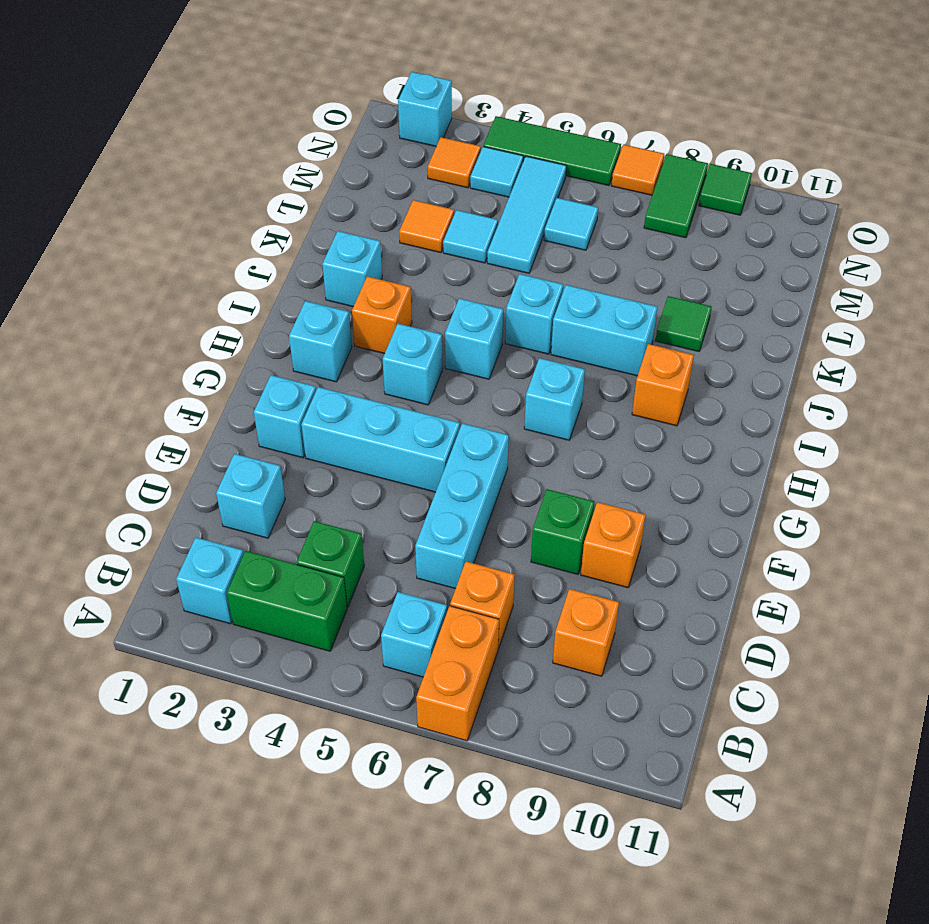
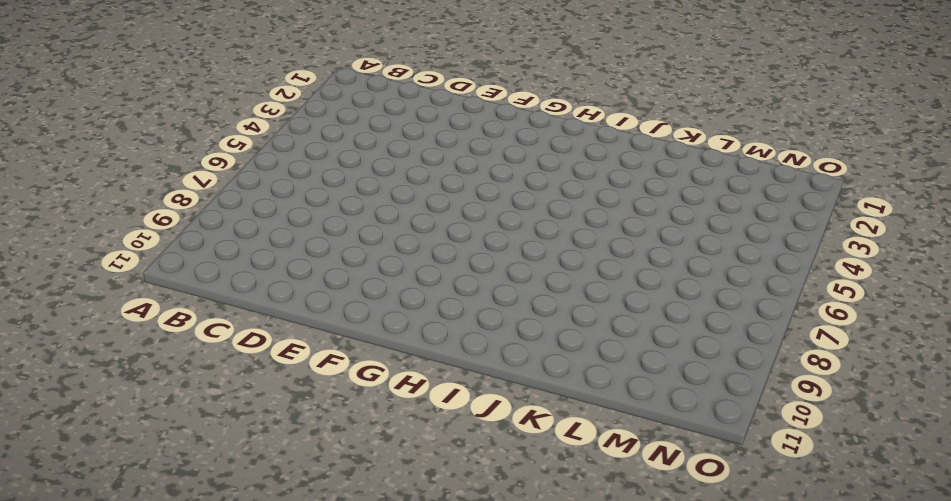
none -> orange brick A7:B7 level 1
none -> cyan brick B2 level 1
none -> green brick B3:B4 level 1
none -> cyan brick B6 level 1

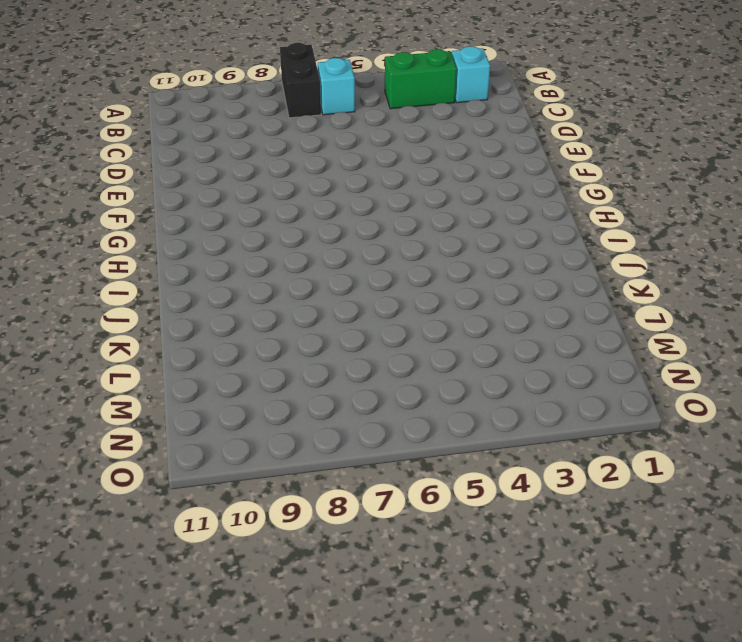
black brick A7:B7 level 1 -> orange brick A7:B7 level 1
none -> green brick C4 level 1
none -> orange brick C7 level 1
none -> orange brick C9 level 1
none -> cyan brick D2 level 1

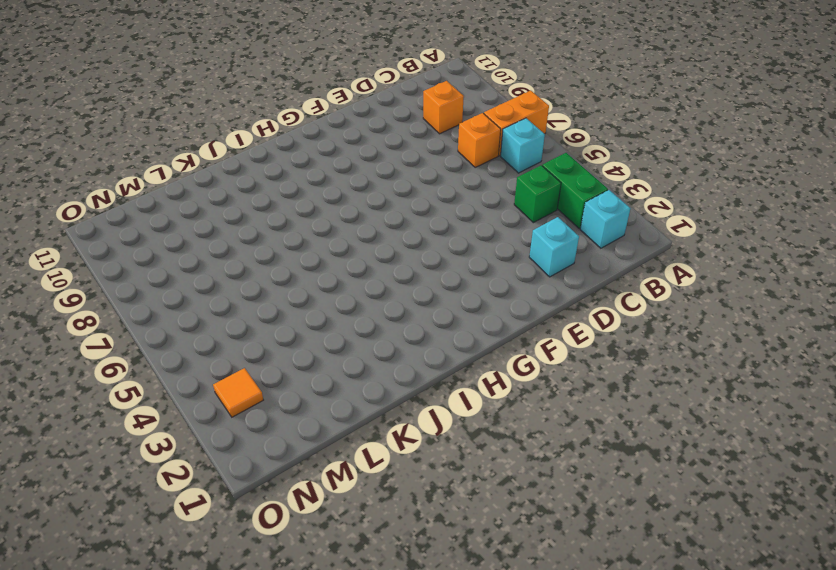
none -> cyan brick D6:F6 level 1
none -> green brick E8 level 1
none -> orange brick E9 level 1
none -> cyan brick F2 level 1

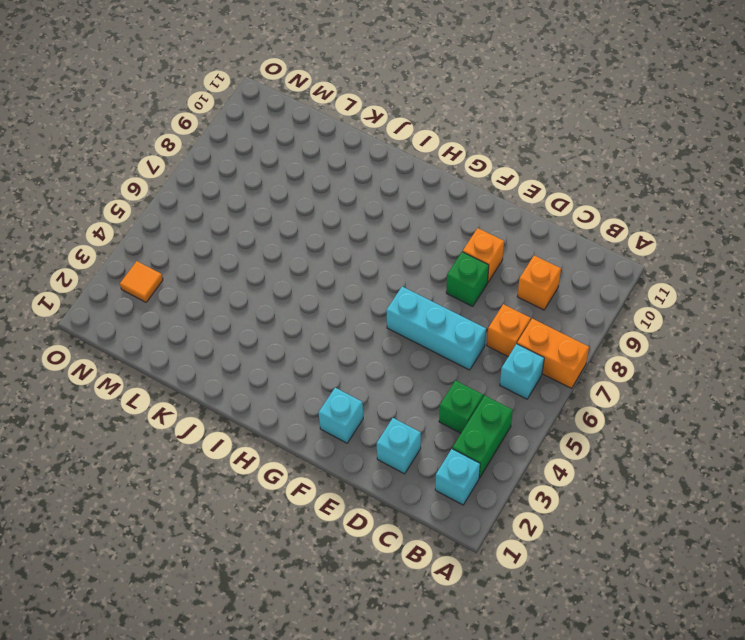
none -> cyan brick F3:F5 level 1
none -> cyan brick H2 level 1
none -> cyan brick H4 level 1
none -> cyan brick H7 level 1

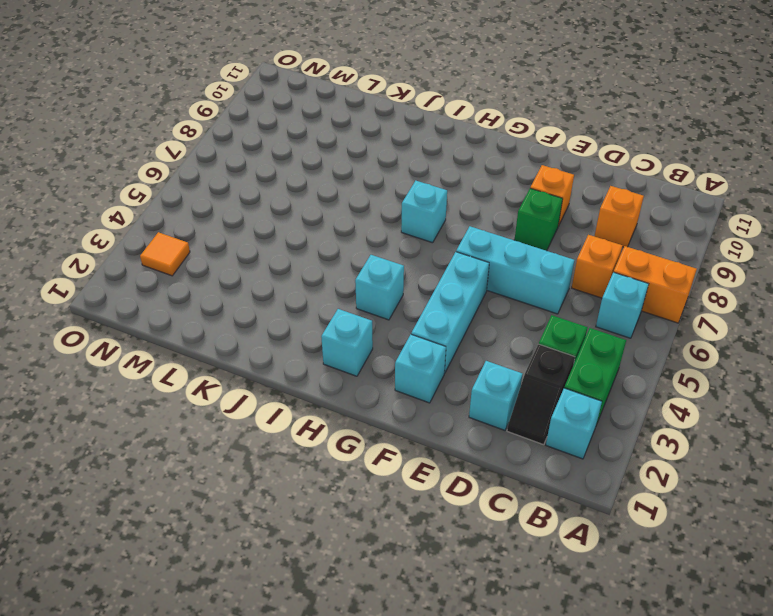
black slope C2:C3 level 1 top 3 -> none
none -> orange brick I3 level 1
none -> cyan brick I5 level 1
none -> orange brick I9 level 1
none -> cyan brick J2 level 1

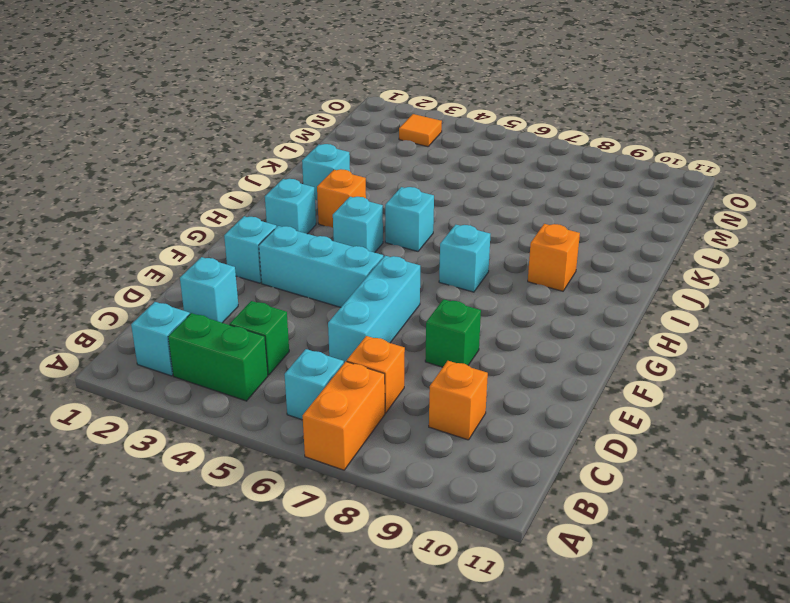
none -> orange brick E9 level 1
none -> cyan brick J6 level 1
none -> cyan brick J7:J8 level 1
none -> green tile K9 level 1

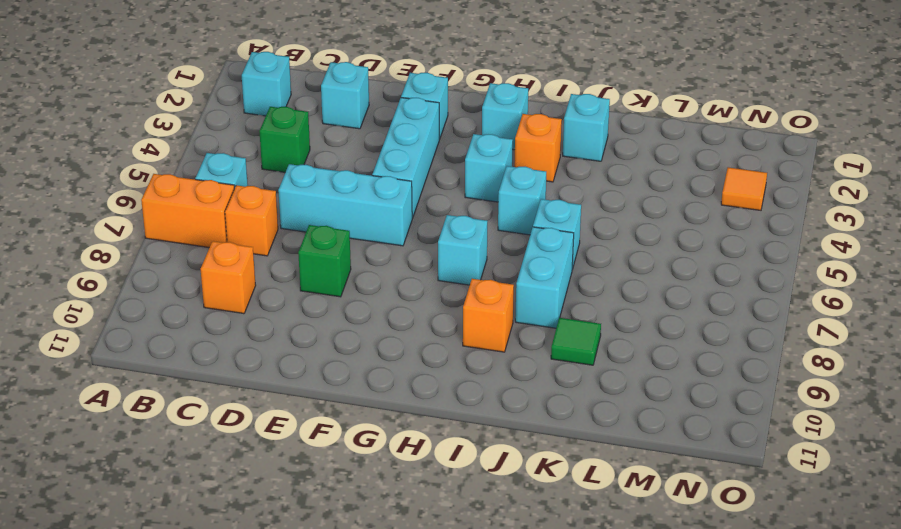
none -> green brick B3:B4 level 1
none -> orange brick E9 level 1
none -> orange tile L3 level 1
none -> cyan tile L4 level 1

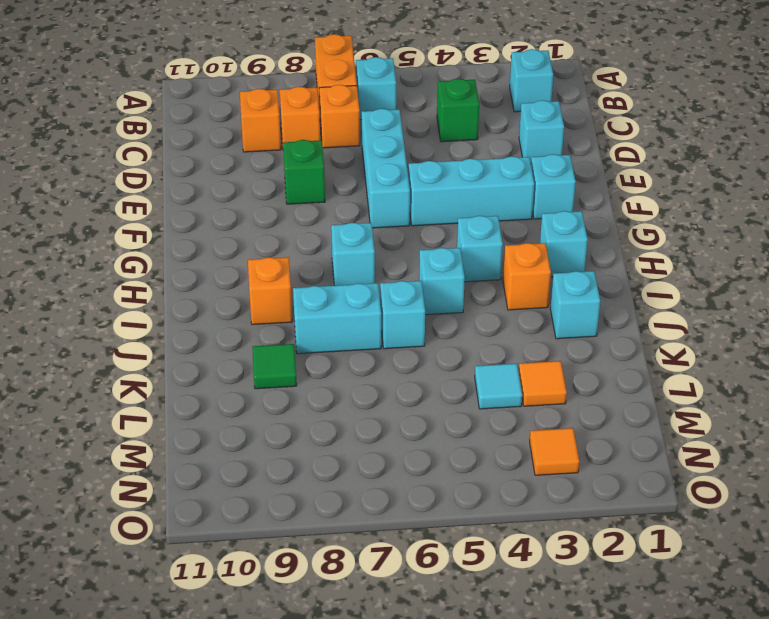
orange brick C8 level 1 -> orange brick E9 level 1
none -> green brick B3:B4 level 1
none -> cyan tile L5:N5 level 1
none -> cyan tile M6 level 1
none -> cyan tile N4 level 1

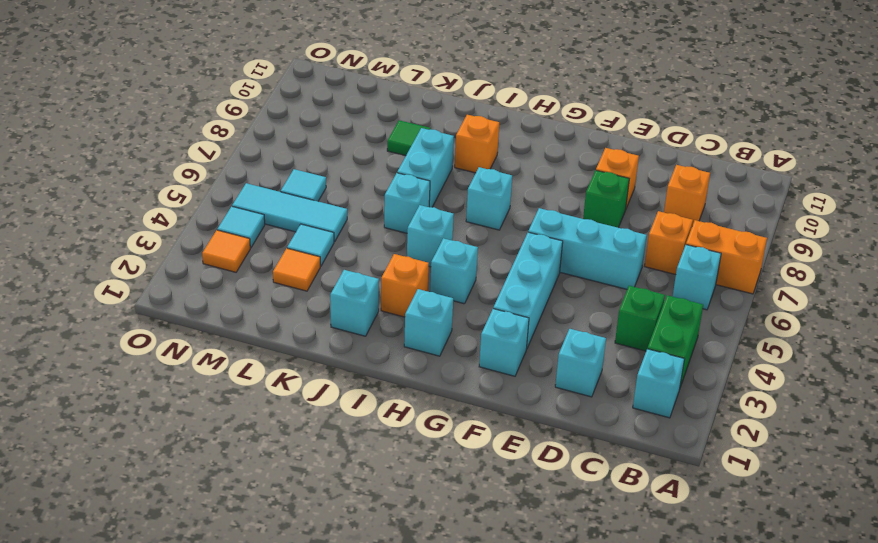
none -> green tile N8:O8 level 1
none -> cyan brick O2 level 1
none -> green tile O4:O6 level 1
none -> orange tile O7 level 1

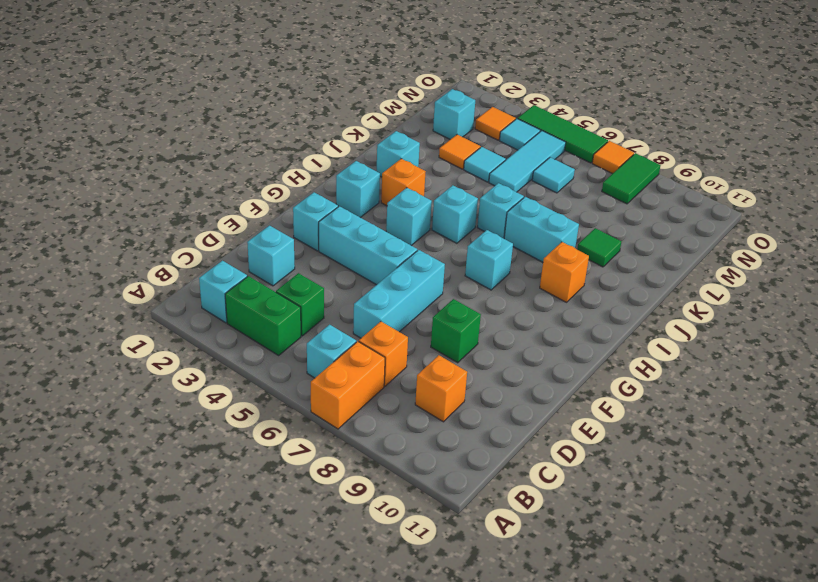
cyan brick M2 level 1 -> cyan brick O2 level 1
none -> orange brick E9 level 1
none -> green tile O9 level 1

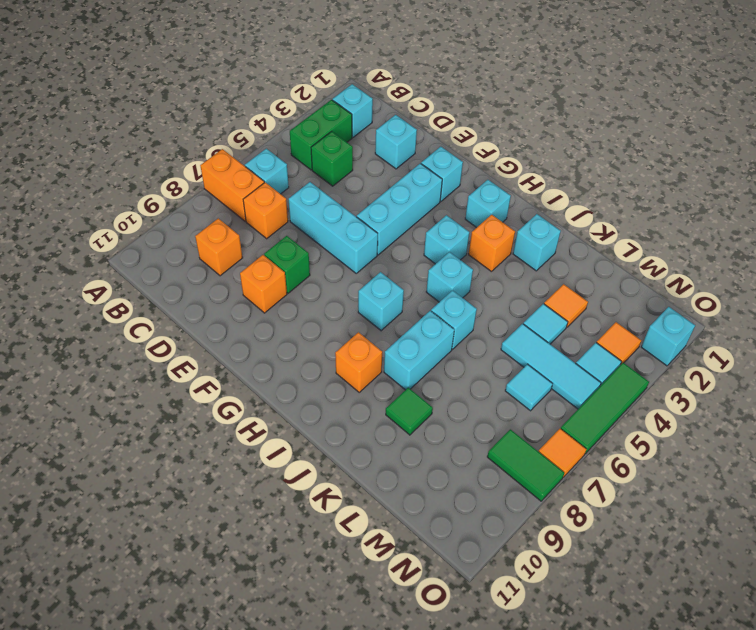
none -> green tile O9 level 1

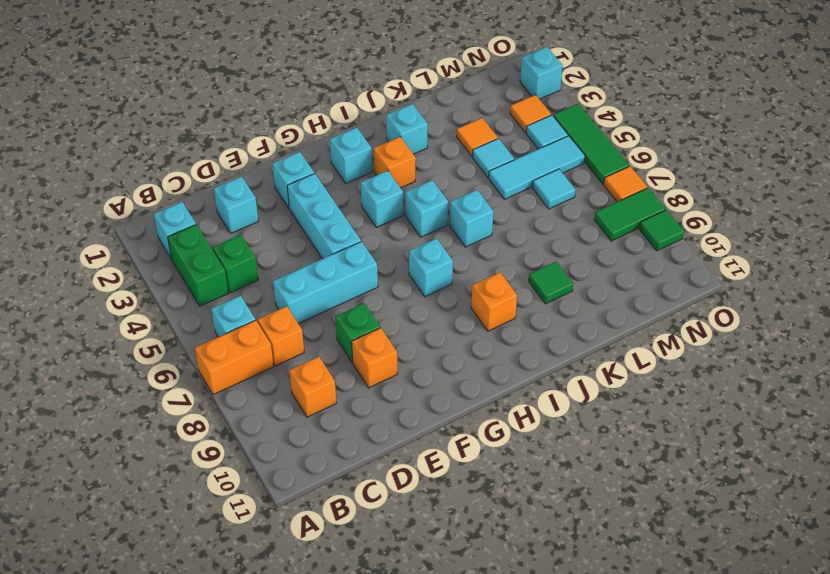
none -> cyan brick J7:J8 level 1

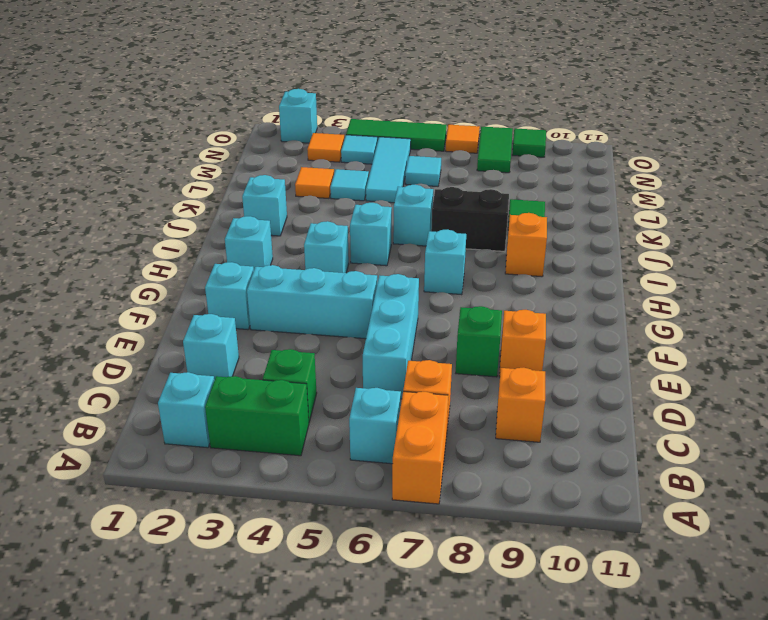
black brick J7:J8 level 1 -> cyan brick J7:J8 level 1
none -> orange brick I3 level 1

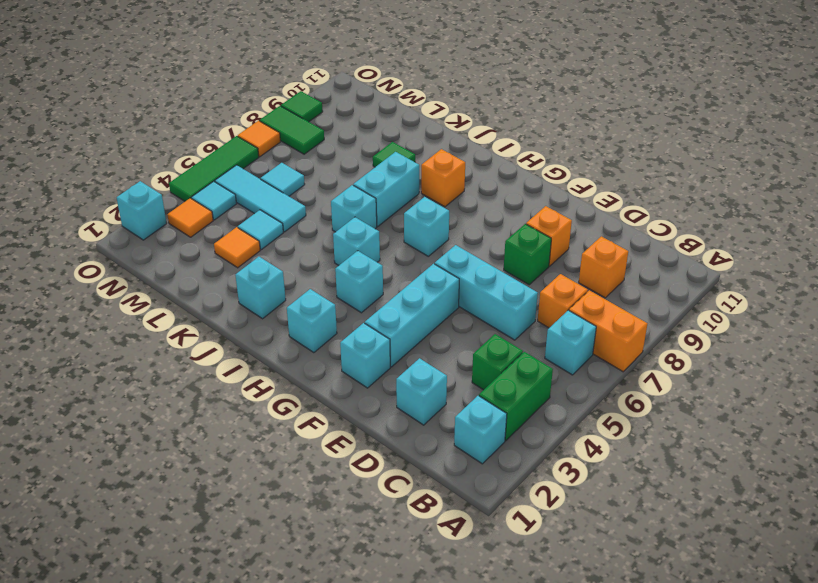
none -> orange brick I3 level 1

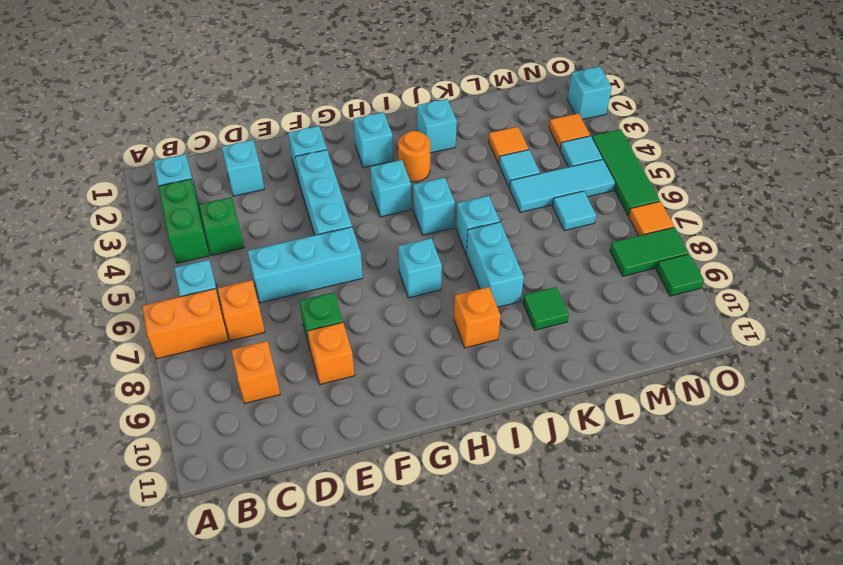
orange round brick I3 level 1 -> orange brick I3 level 1

